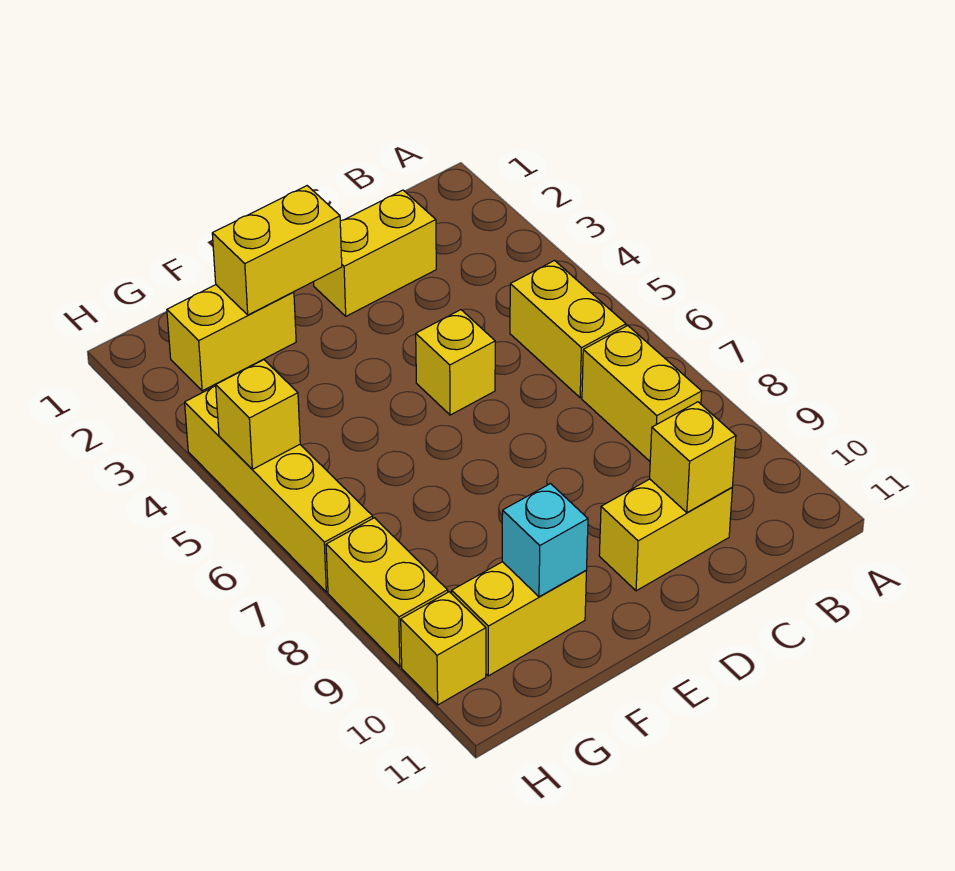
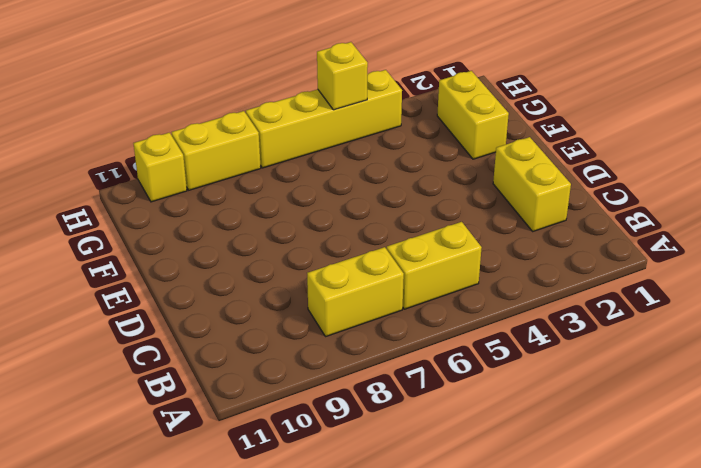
none -> yellow brick C10:D10 level 1
none -> yellow brick D5 level 1
none -> yellow brick F10:G10 level 1

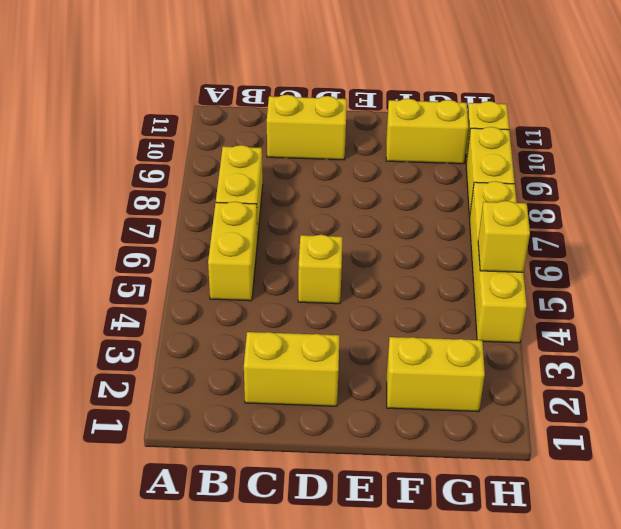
none -> yellow brick C10 level 2
none -> yellow brick E2:F2 level 2
none -> cyan brick F10 level 2

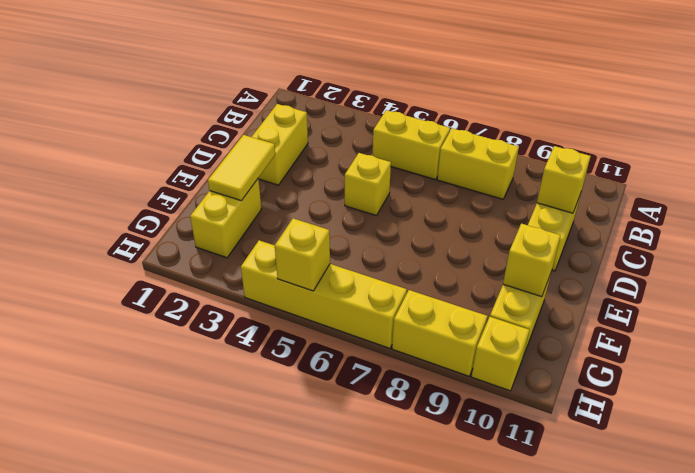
yellow tile E2:F2 level 2 -> yellow brick E2:F2 level 2
yellow brick F10 level 2 -> cyan brick F10 level 2

